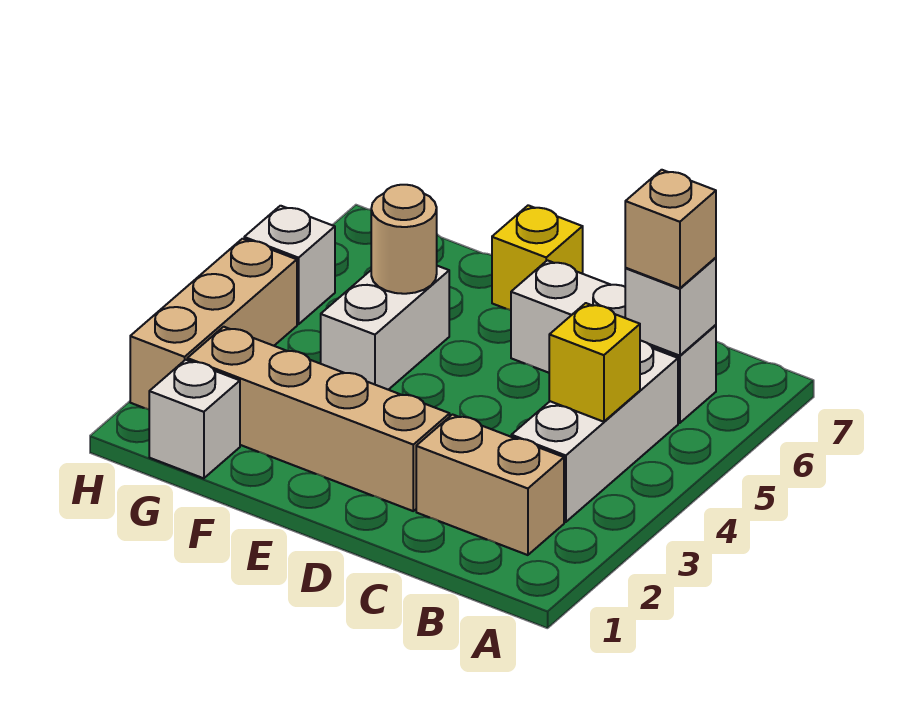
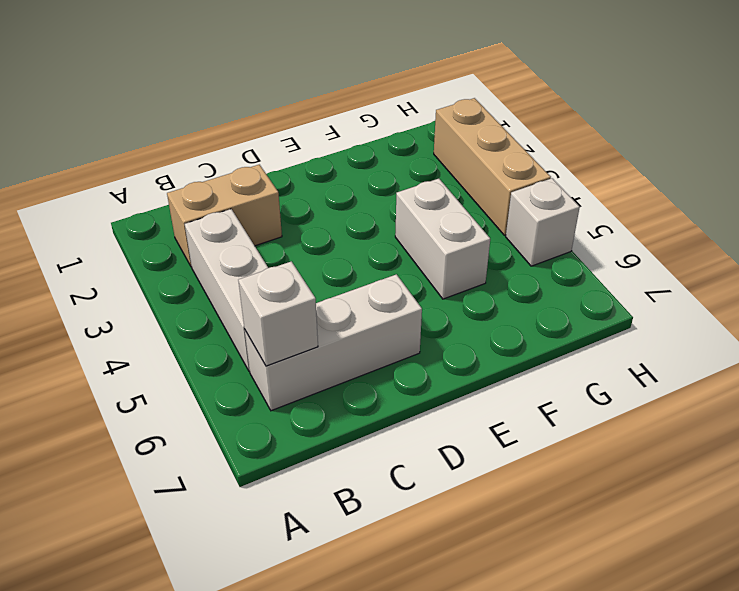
none -> tan brick D2:G2 level 1
none -> yellow brick E7 level 1
none -> white brick G1 level 1

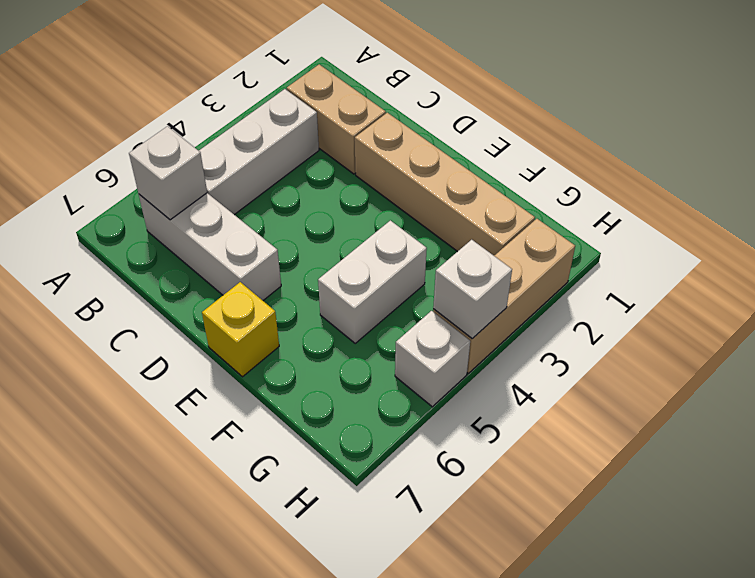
white brick H4 level 2 -> white brick G1 level 1
none -> yellow brick B4 level 2
none -> tan round brick F5 level 2
none -> tan brick B6 level 3

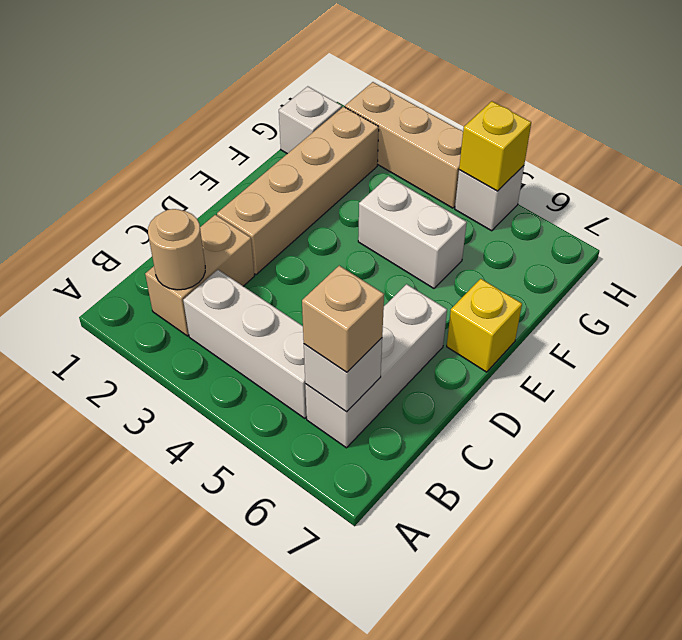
tan round brick B2 level 2 -> tan round brick F5 level 2
yellow brick H5 level 2 -> yellow brick B4 level 2

